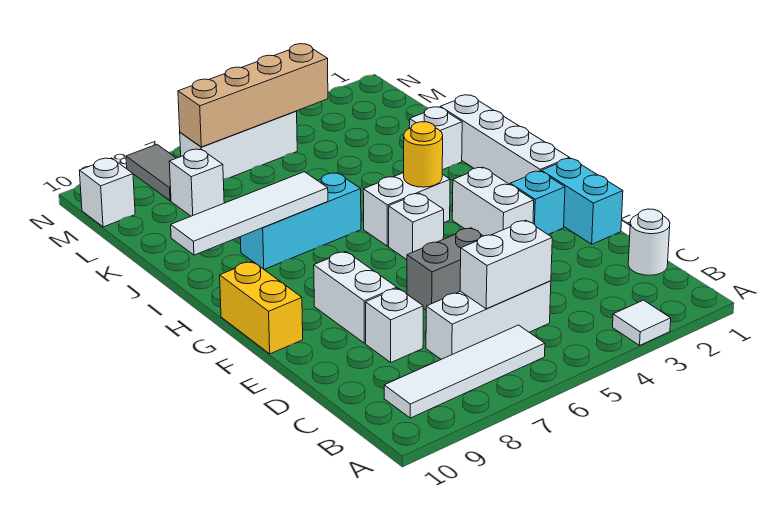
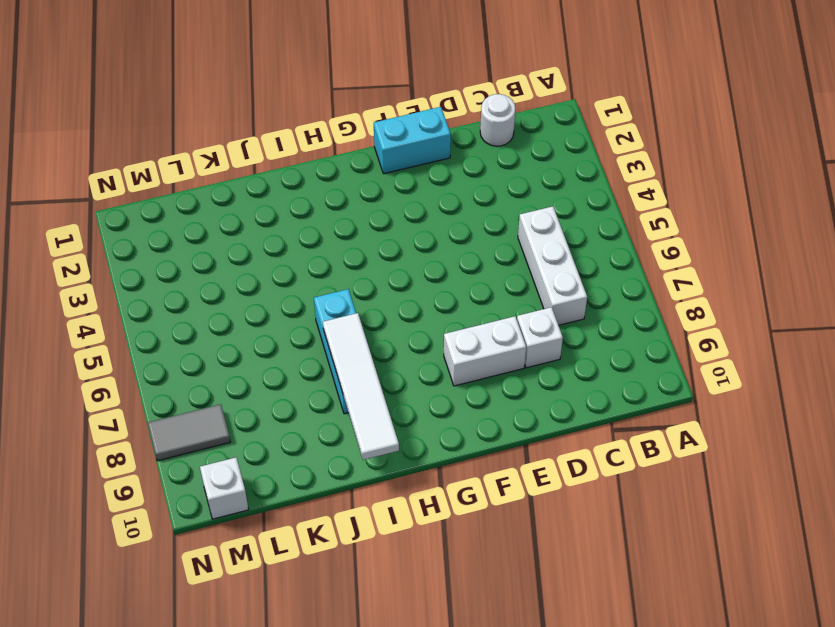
none -> white tile A3 level 1
none -> white tile B6:B9 level 1
none -> grey brick E5:E6 level 1

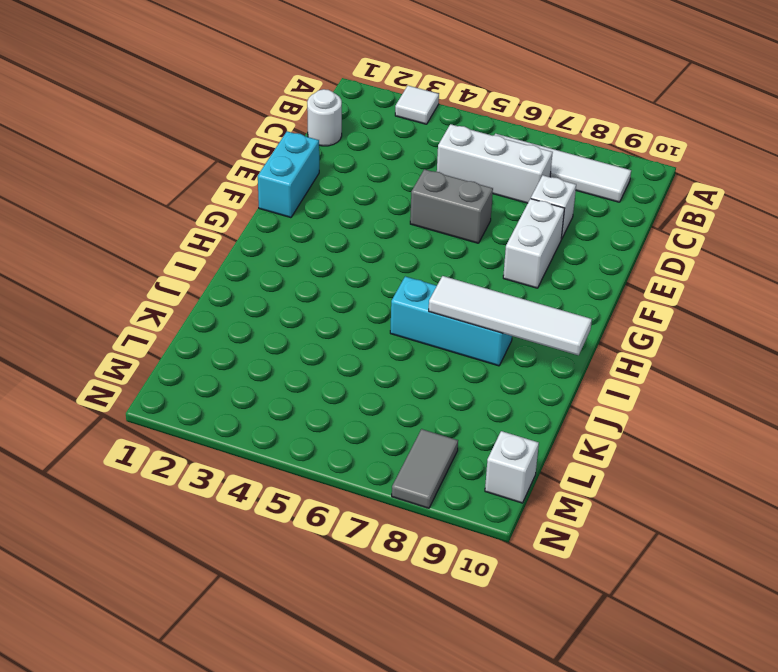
none -> cyan brick F2 level 1
none -> white brick F3:G3 level 1
none -> yellow brick F10:G10 level 1

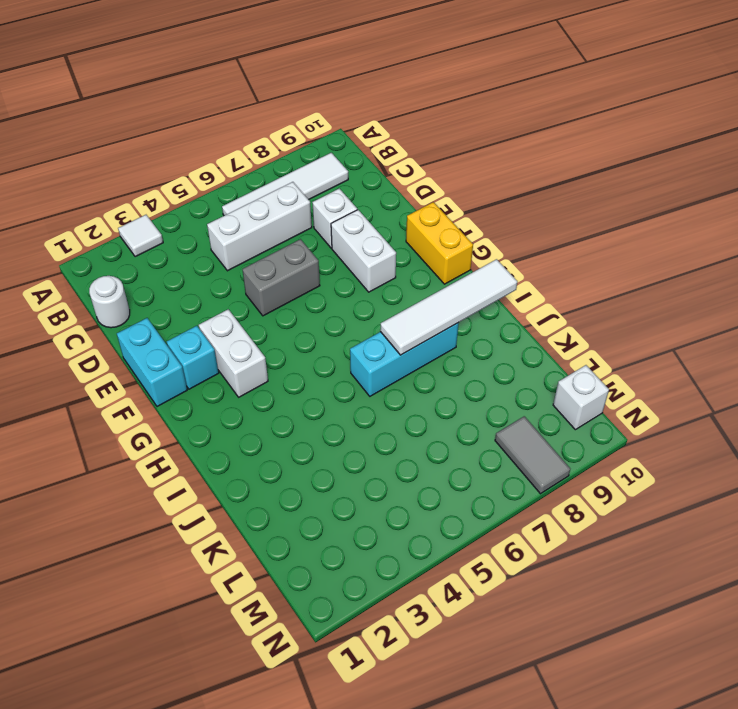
none -> white brick G1:J1 level 1
none -> white brick G5 level 1
none -> white brick H4:H5 level 1

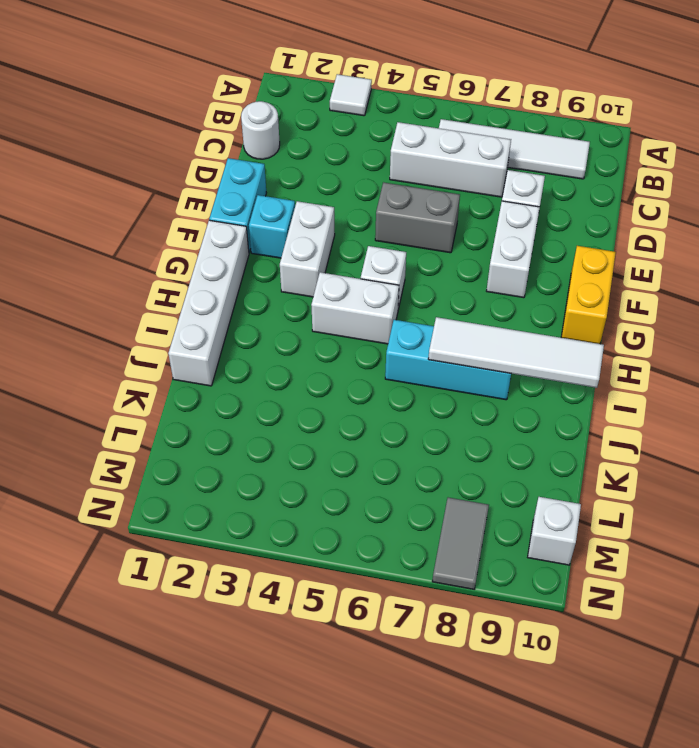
none -> white brick J2 level 1
none -> white brick L8 level 1
none -> white brick M5:M7 level 1

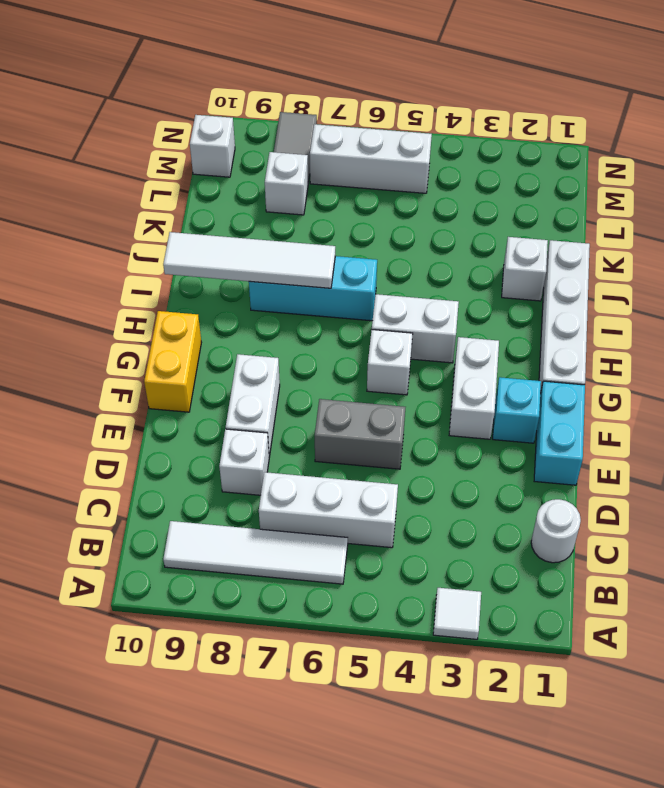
none -> white brick C5:C6 level 2
none -> yellow round brick H4 level 2
none -> tan brick M4:M7 level 2

